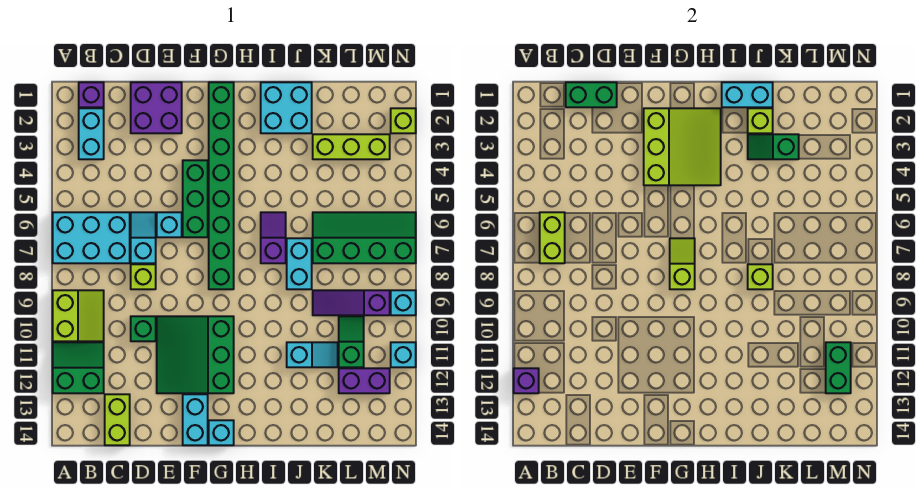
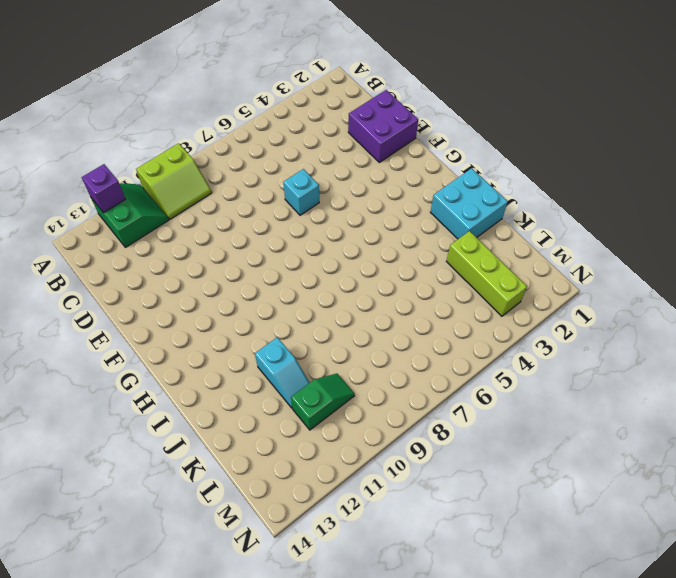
none -> cyan brick A6:C7 level 1
none -> purple brick B1 level 1
none -> cyan brick B2:B3 level 1
none -> lime brick C13:C14 level 1

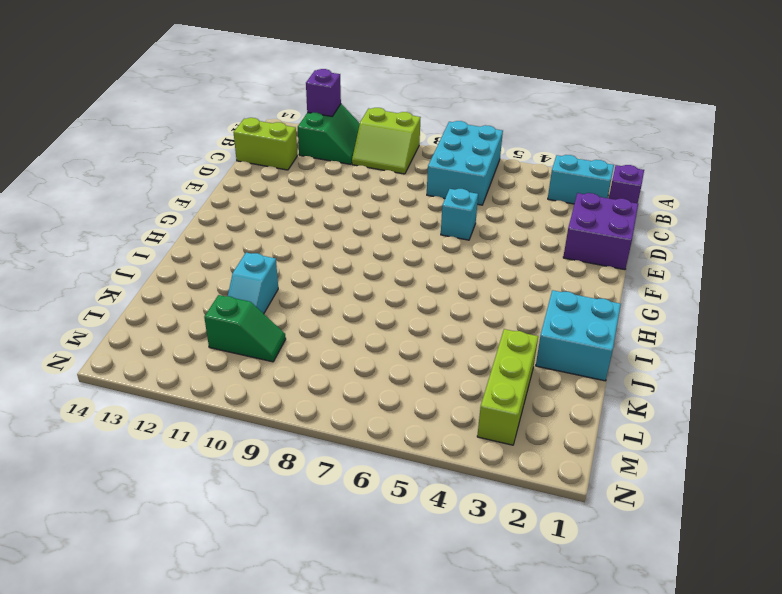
none -> cyan slope D6:D7 level 1 top 7
none -> lime brick D8 level 1
none -> green brick D10 level 1
none -> green slope E10:G12 level 1 top G

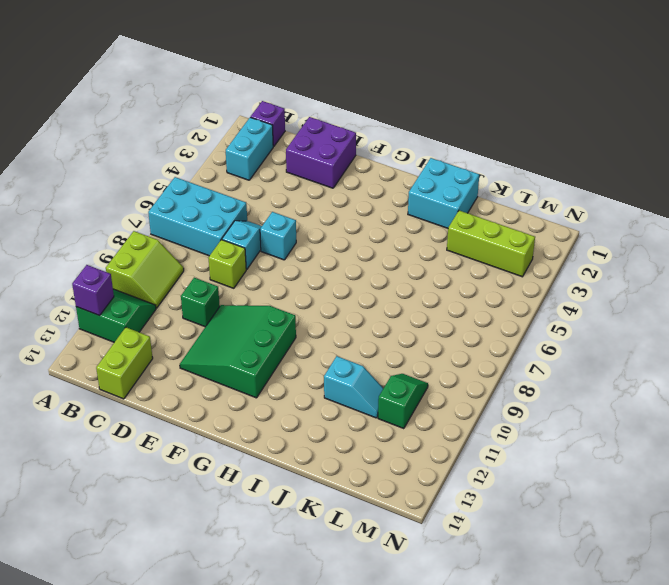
none -> green brick F4:F6 level 1
none -> cyan brick F13:F14 level 1
none -> green brick G1:G8 level 1
none -> cyan brick G14 level 1

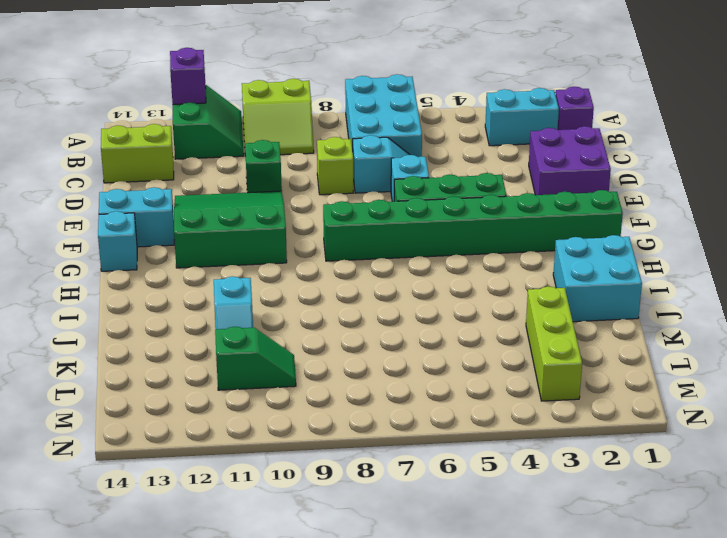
none -> purple slope I6:I7 level 1 top 7
none -> cyan brick J7:J8 level 1
none -> green slope K6:N7 level 1 top 7
none -> purple slope K9:M9 level 1 top M

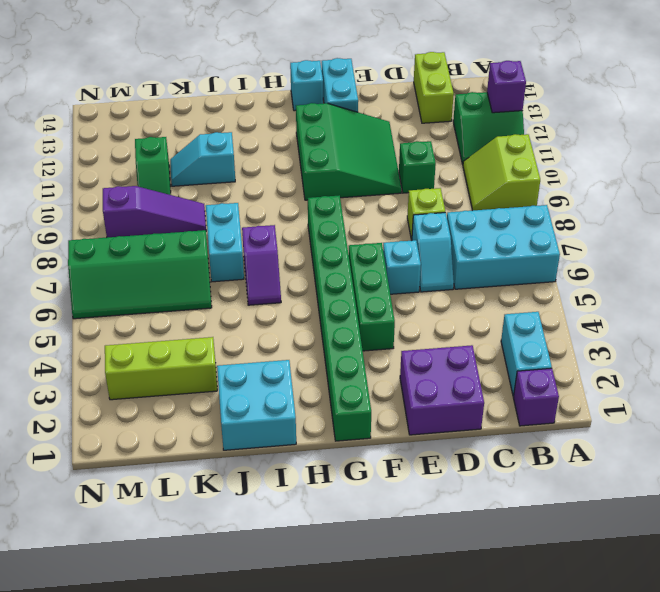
none -> purple brick L12:M12 level 1
none -> lime brick N2 level 1
none -> cyan brick N9 level 1
none -> cyan brick N11 level 1

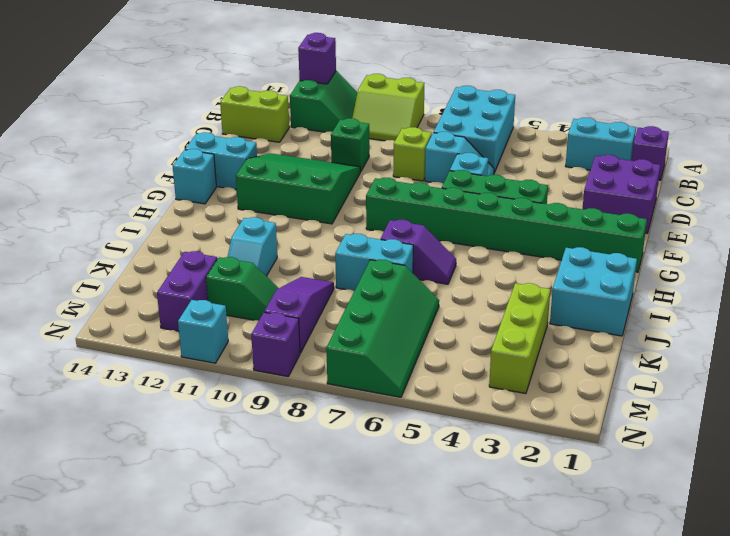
purple brick N9 level 1 -> cyan brick N9 level 1
none -> lime brick N2 level 1
none -> lime brick B6:B7 level 2
none -> green brick C1:D1 level 2
none -> lime slope F2:H4 level 2 top F

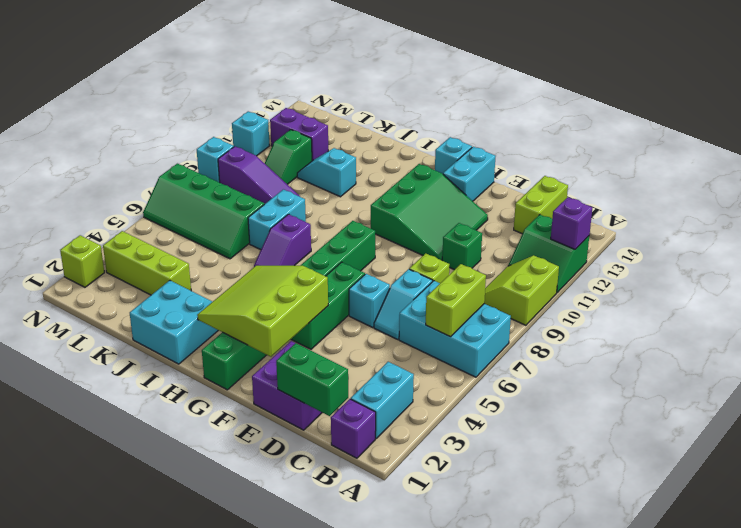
none -> lime slope G7:G8 level 2 top 8
none -> cyan brick I1:J1 level 2
none -> lime brick J2 level 2
none -> green slope J3:K3 level 2 top K

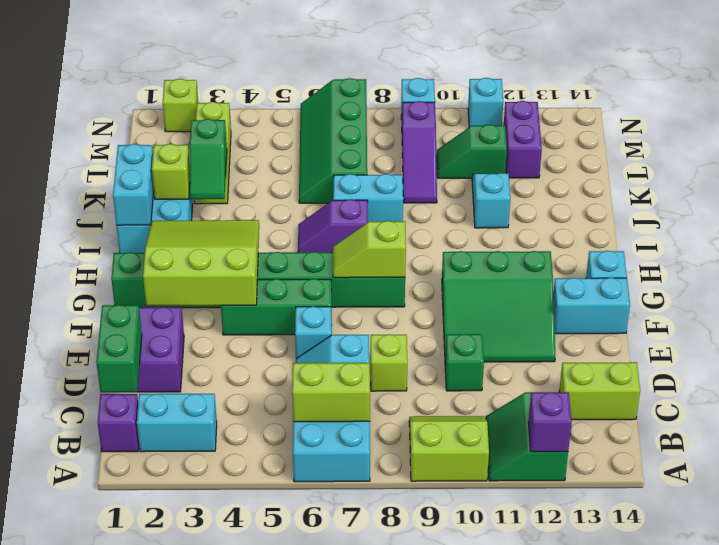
none -> lime brick J8 level 2
none -> green brick M11:M12 level 2

